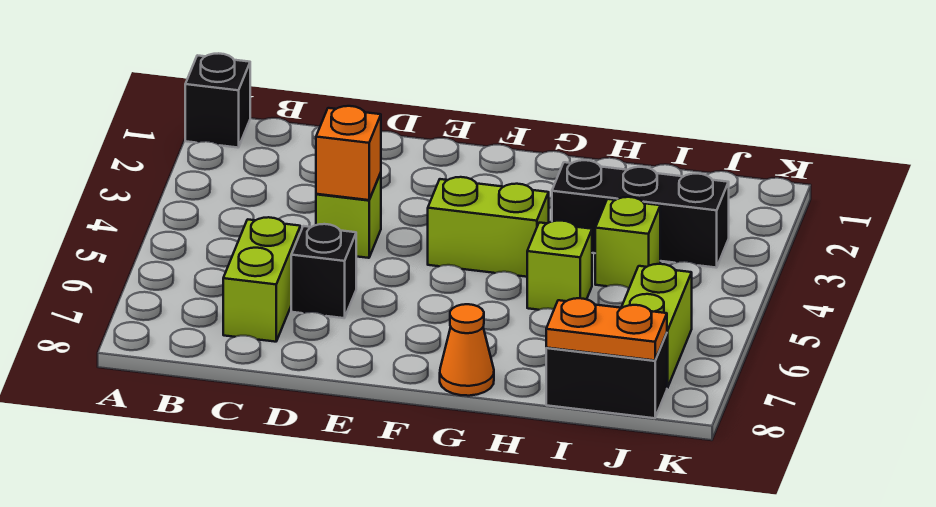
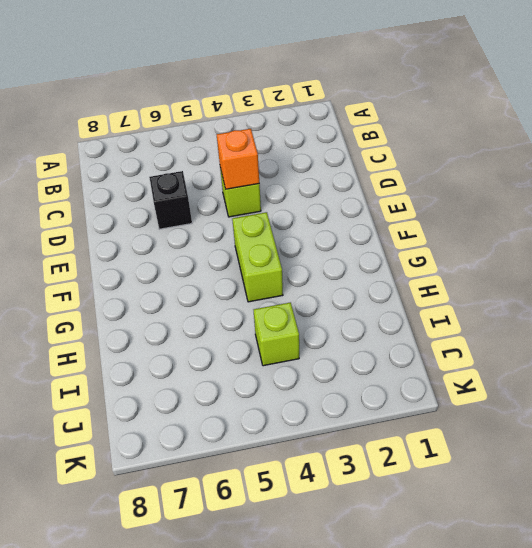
none -> black brick A1 level 1
none -> lime brick C6:C7 level 1
none -> orange cone G8 level 1

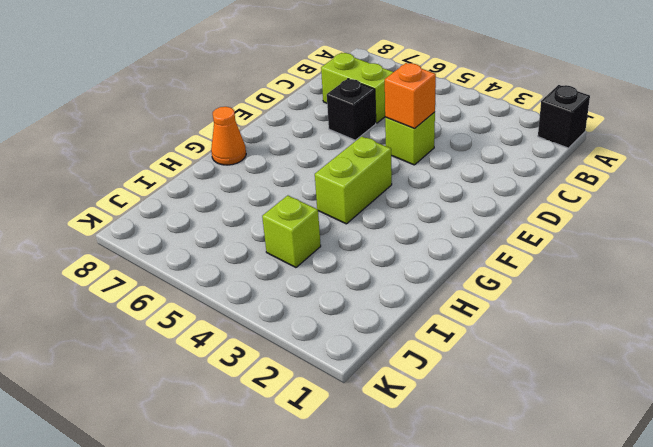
none -> black brick H3:J3 level 1
none -> lime brick H5 level 1
none -> black brick I8:J8 level 1

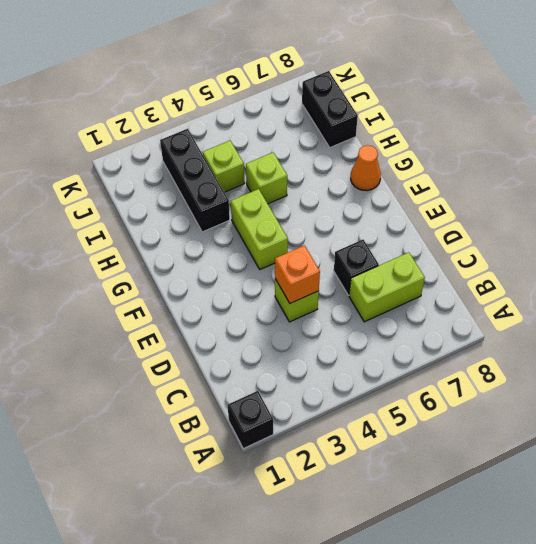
none -> lime brick J6:J7 level 1
none -> orange plate I8:J8 level 2

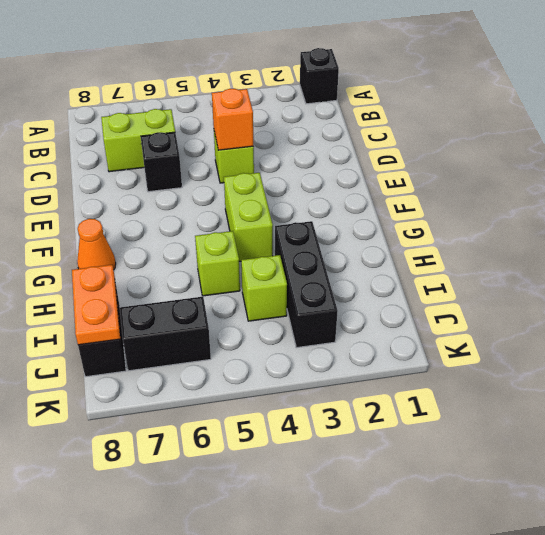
black brick J6:J7 level 1 -> lime brick J6:J7 level 1

